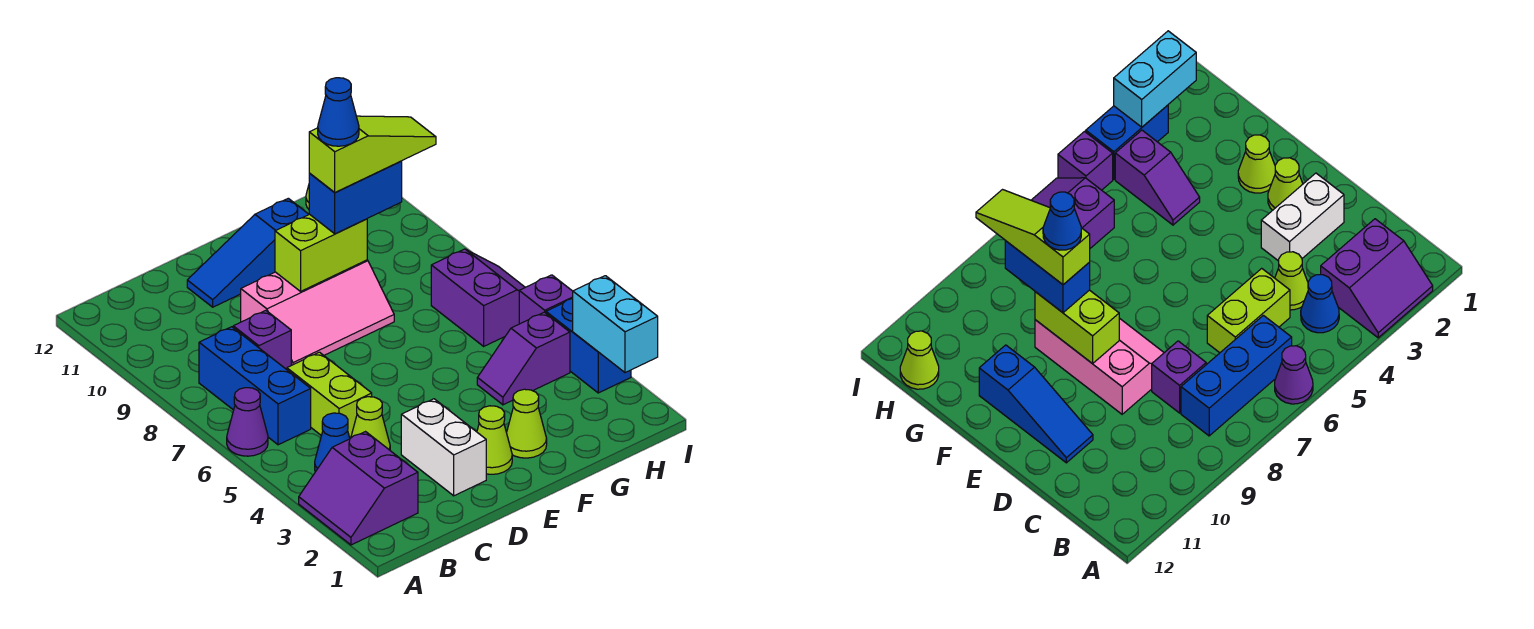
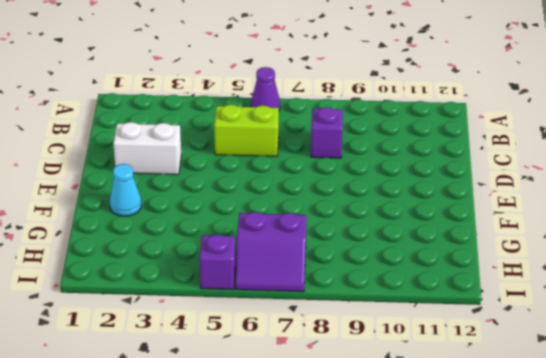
cyan cone F2 level 1 -> lime cone F2 level 1
none -> purple slope A2:B3 level 1 top B
none -> blue cone B4 level 1
none -> blue brick B6:B8 level 1

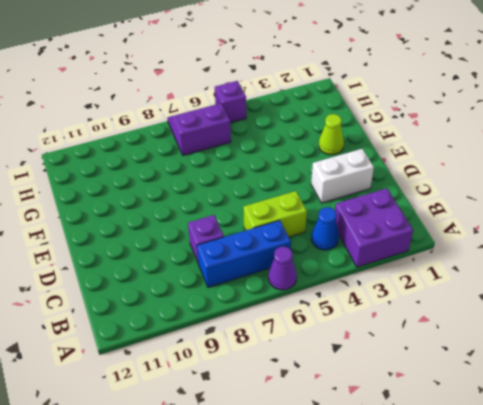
purple brick A2:B3 level 1 -> purple slope A2:B3 level 1 top B
none -> lime cone C4 level 1
none -> pink slope D8:F9 level 1 top 9
none -> blue slope D11:F11 level 1 top F

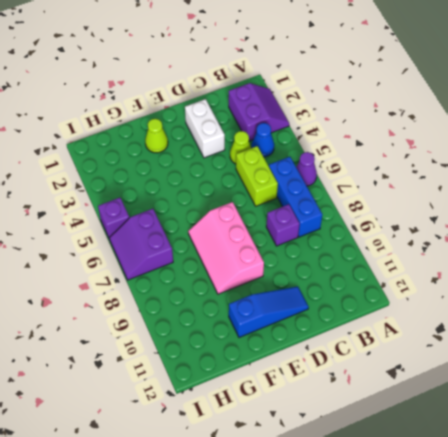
pink slope E7:F9 level 1 top E -> pink slope D8:F9 level 1 top 9
none -> lime cone E2 level 1
none -> purple slope G4:H4 level 1 top H
none -> lime cone H12 level 1

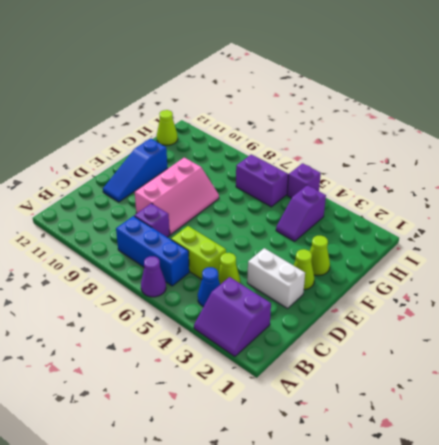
none -> blue brick I3:I4 level 1
none -> lime brick E9:F9 level 2
none -> cyan brick I2:I3 level 2

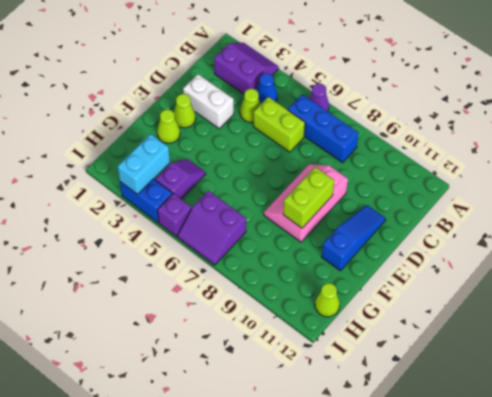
cyan brick H3:I3 level 2 -> cyan brick I2:I3 level 2
none -> purple brick C8 level 1
none -> blue brick F9:G9 level 3
none -> lime slope F9:H9 level 4 top F

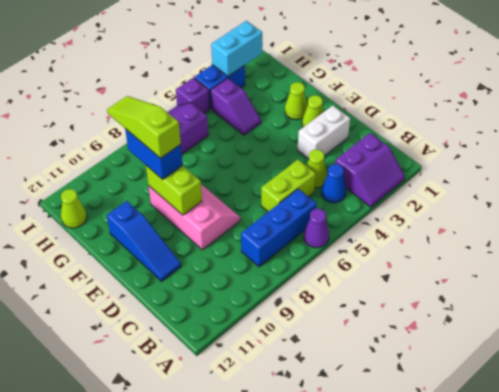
none -> purple brick C8 level 1
none -> blue cone F9 level 5

